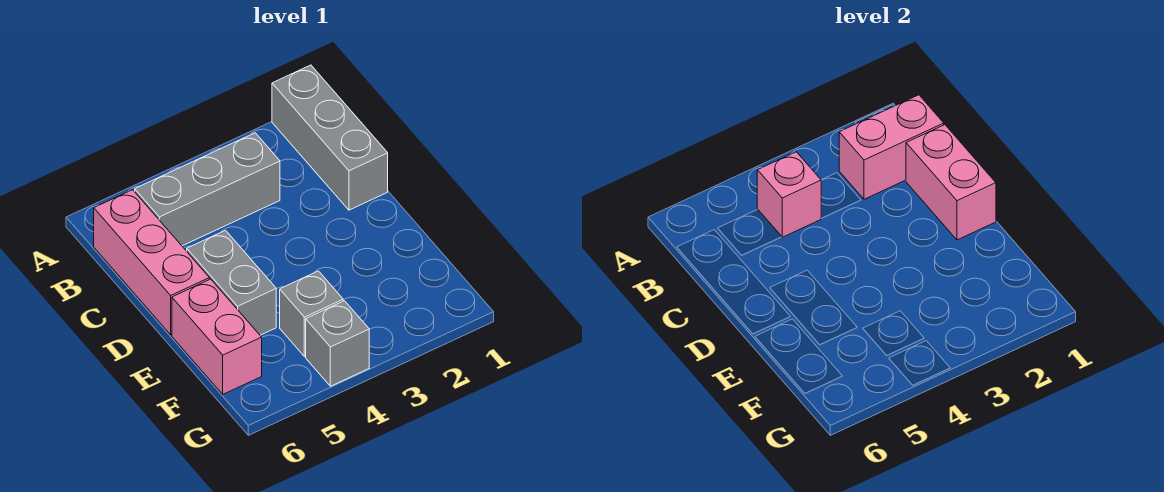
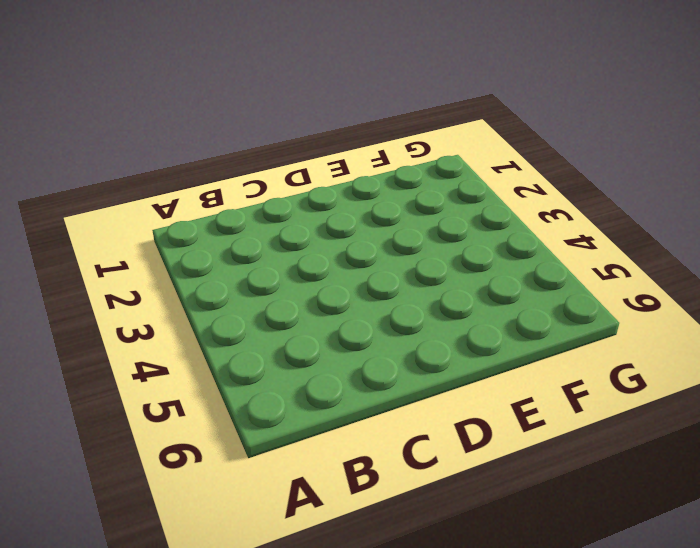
none -> grey brick A1:C1 level 1
none -> grey brick B3:B5 level 1

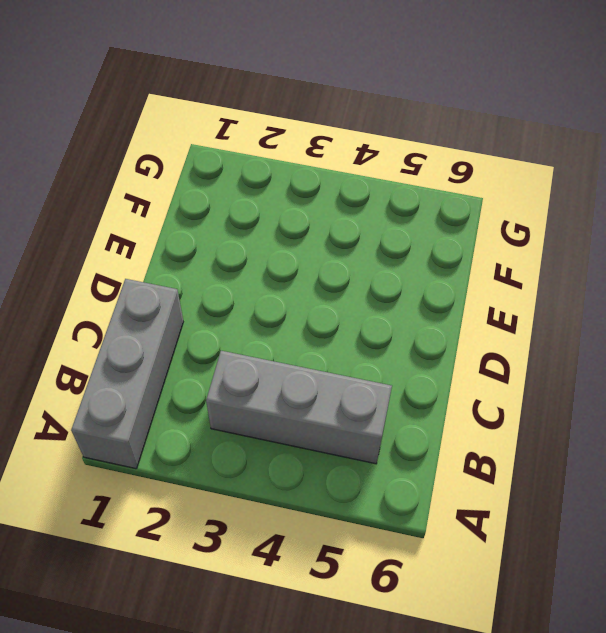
none -> pink brick B6:D6 level 1
none -> grey brick D5:E5 level 1

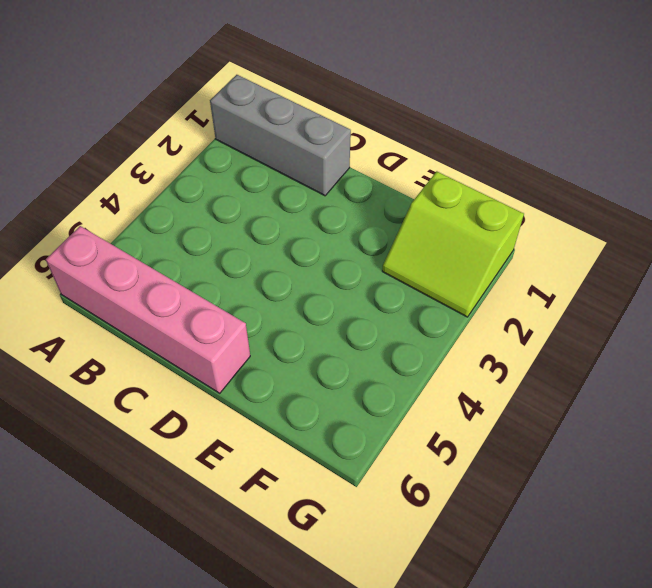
pink brick A6:D6 level 1 -> pink brick B6:D6 level 1
lime slope F1:G2 level 1 top 1 -> none
none -> grey brick B3:B5 level 1
none -> grey brick D5:E5 level 1

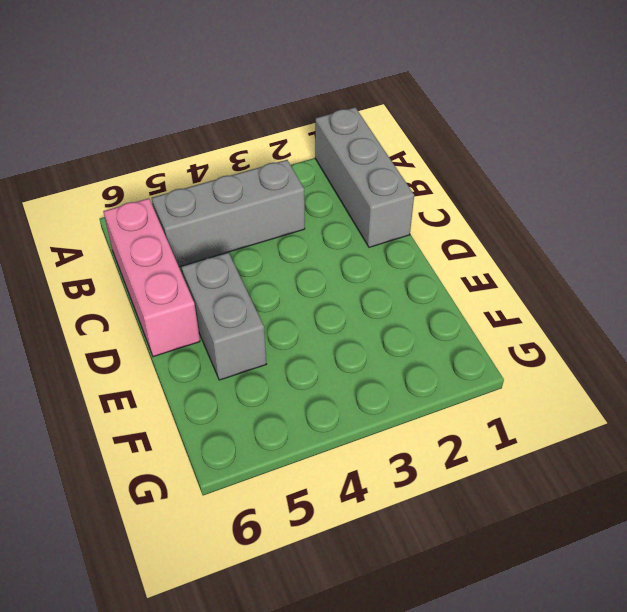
none -> pink brick E6:F6 level 1
none -> grey brick F4 level 1

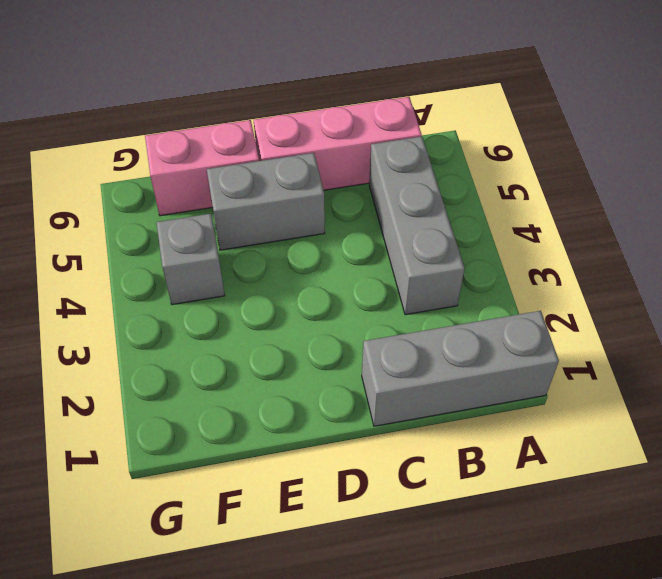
none -> grey brick G4 level 1
none -> pink brick B1:B2 level 2

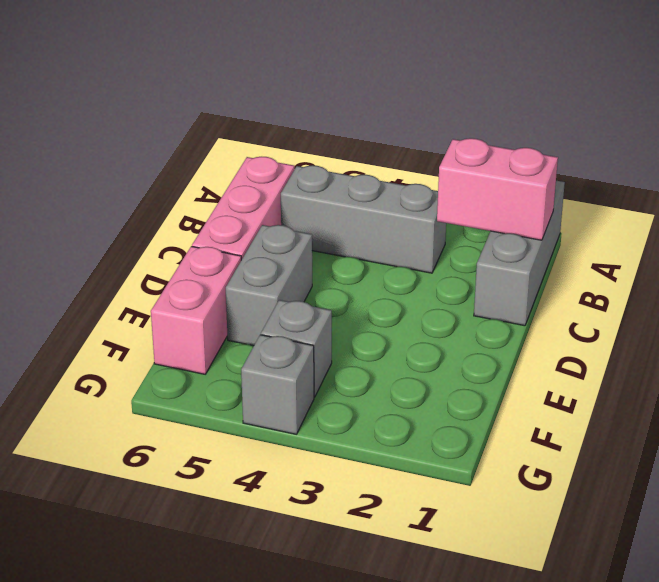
none -> pink brick B4 level 2
none -> pink brick C1:D1 level 2

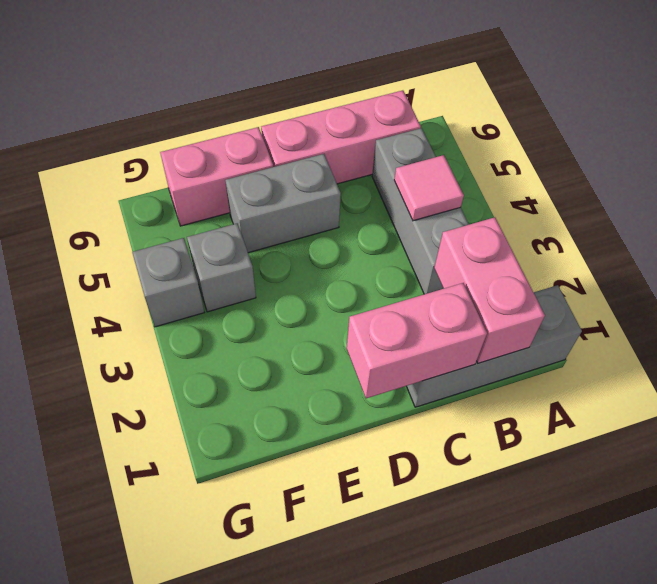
pink tile B4 level 2 -> pink brick B4 level 2

